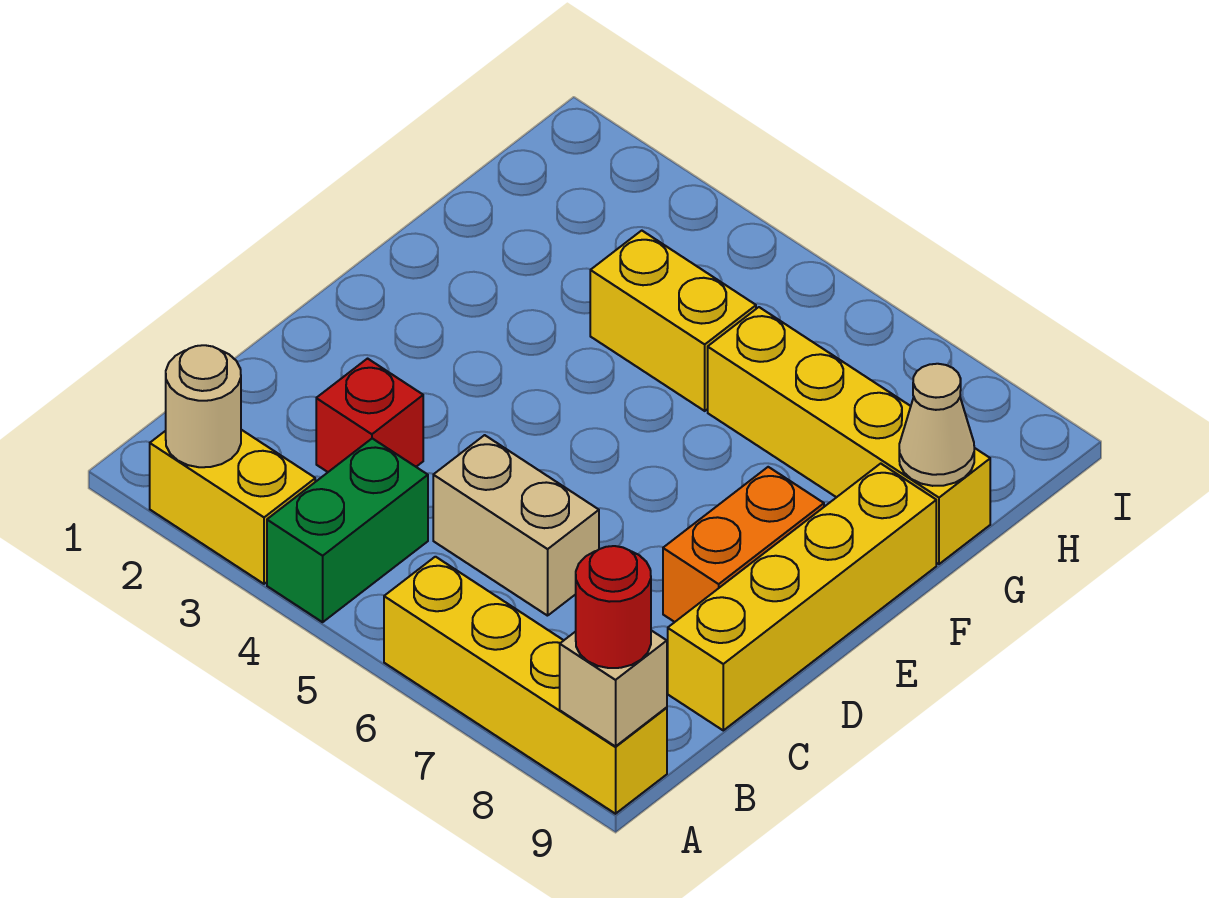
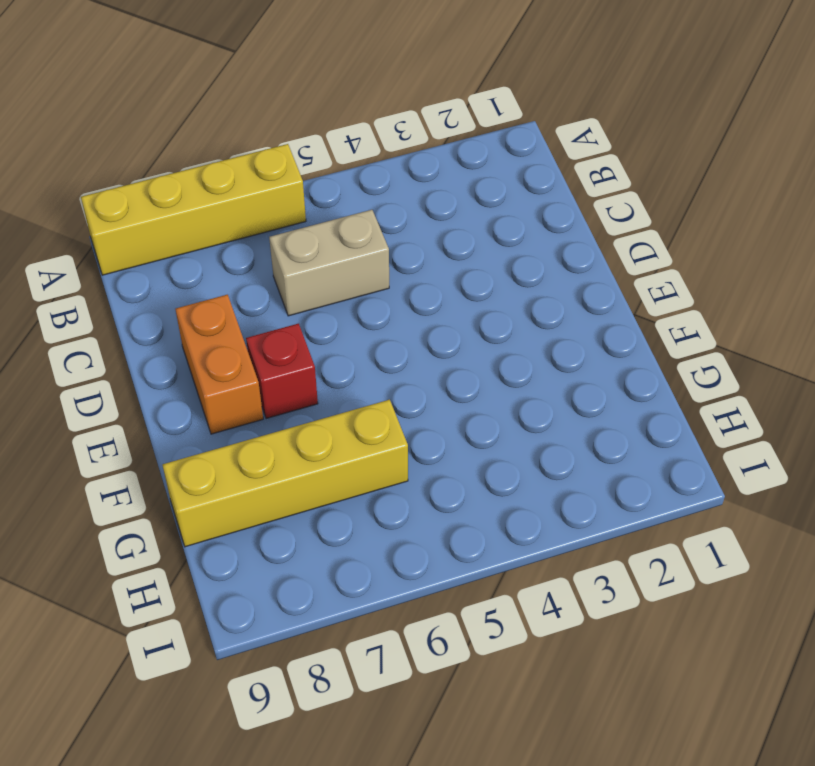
red brick E7 level 1 -> red brick C3 level 1
none -> yellow brick A2:A3 level 1
none -> green brick A4:B4 level 1
none -> yellow brick C9:F9 level 1

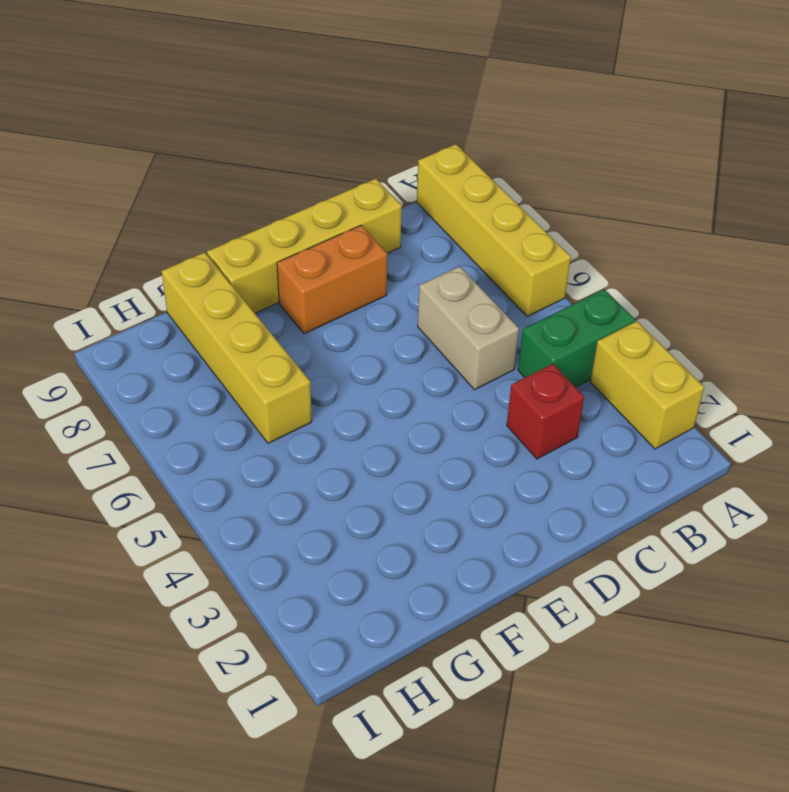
none -> yellow brick G4:G5 level 1
none -> tan round brick A2 level 2
none -> tan brick A9 level 2

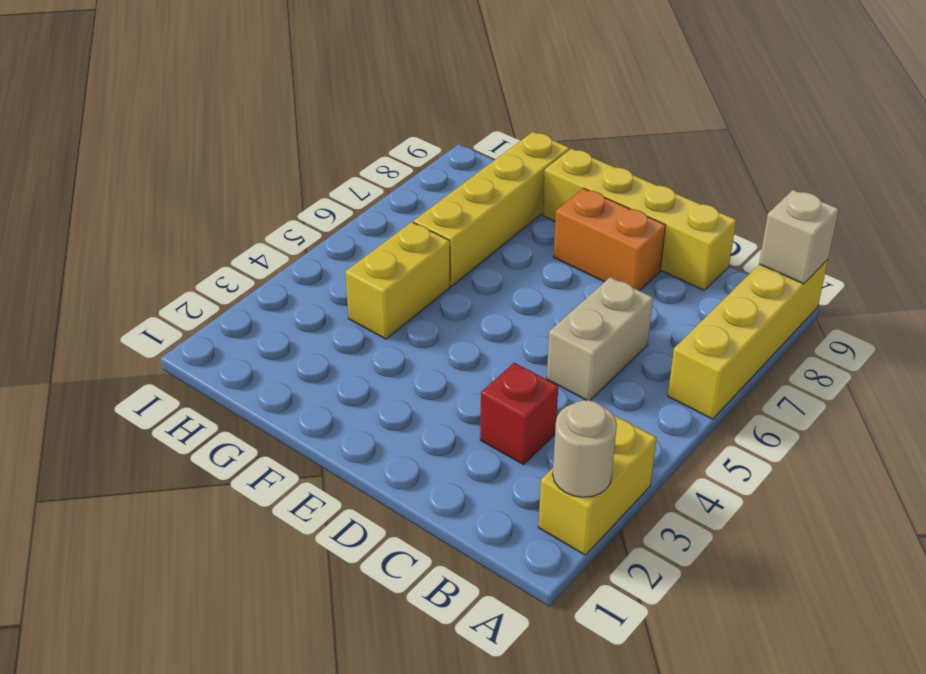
none -> green brick A4:B4 level 1
none -> tan cone G9 level 2
none -> red round brick A9 level 3

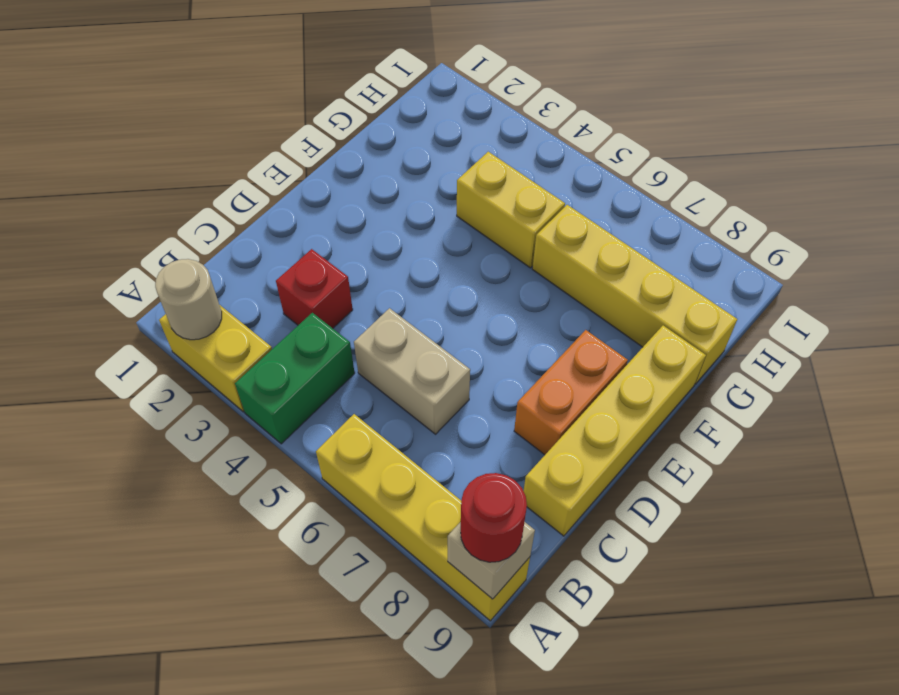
none -> tan cone G9 level 2

